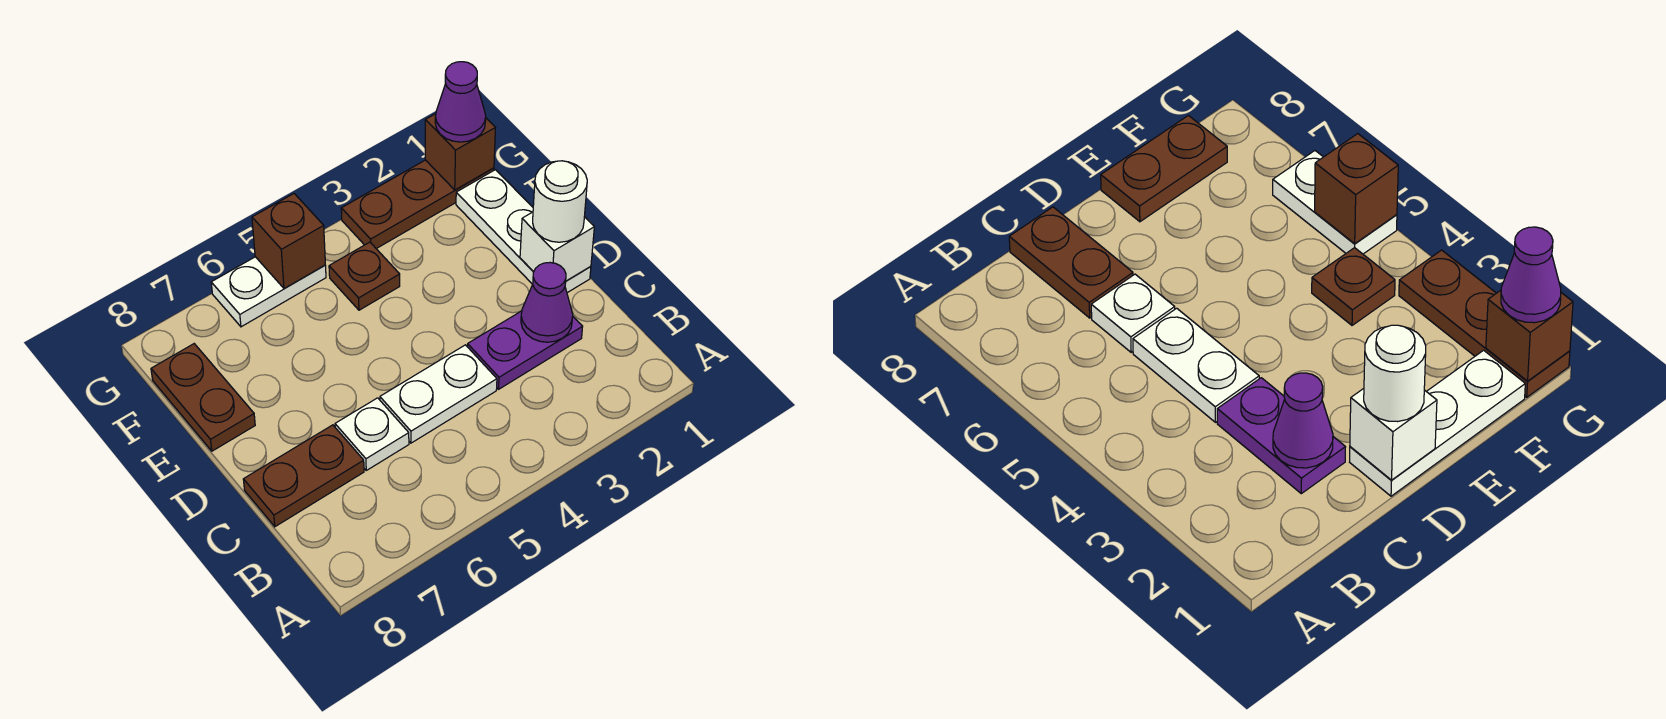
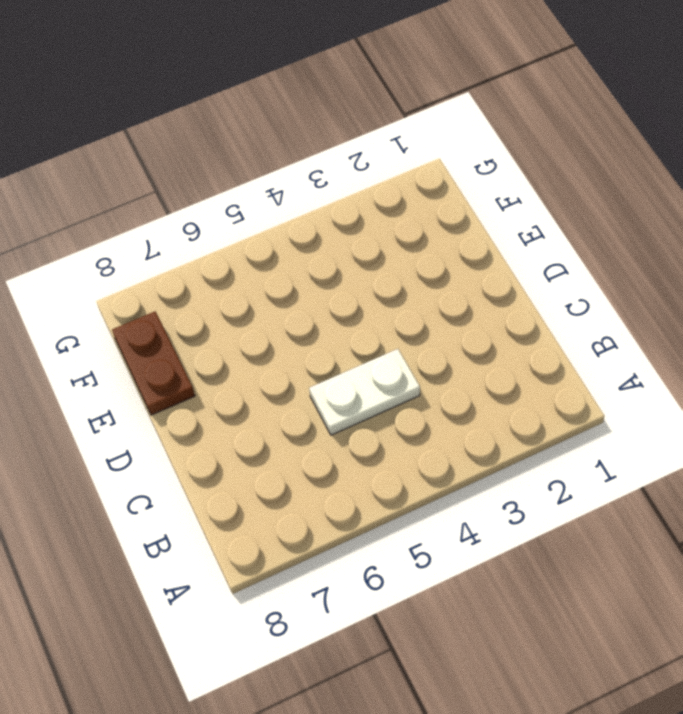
none -> purple plate C2:C3 level 1
none -> white plate C6 level 1
none -> brown plate C7:C8 level 1

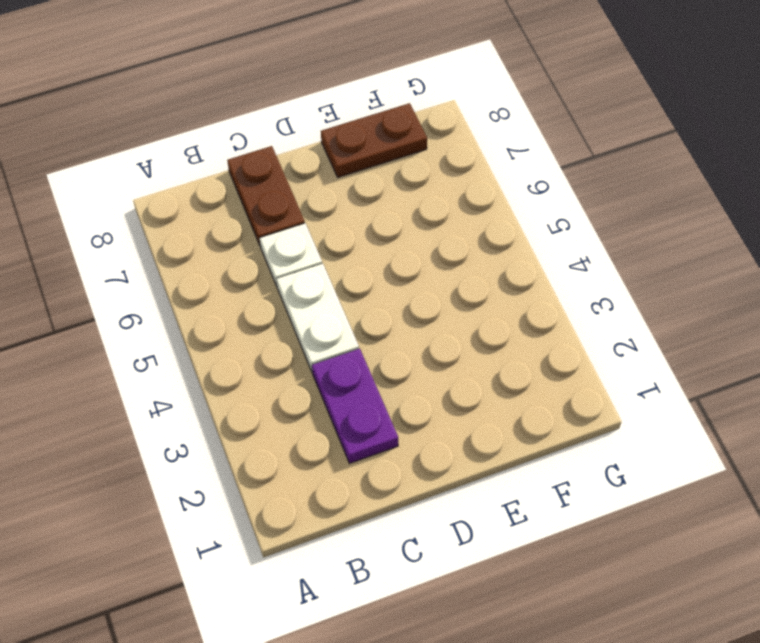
none -> white plate D1:F1 level 1
none -> brown plate F4 level 1
none -> brown plate G1:G3 level 1

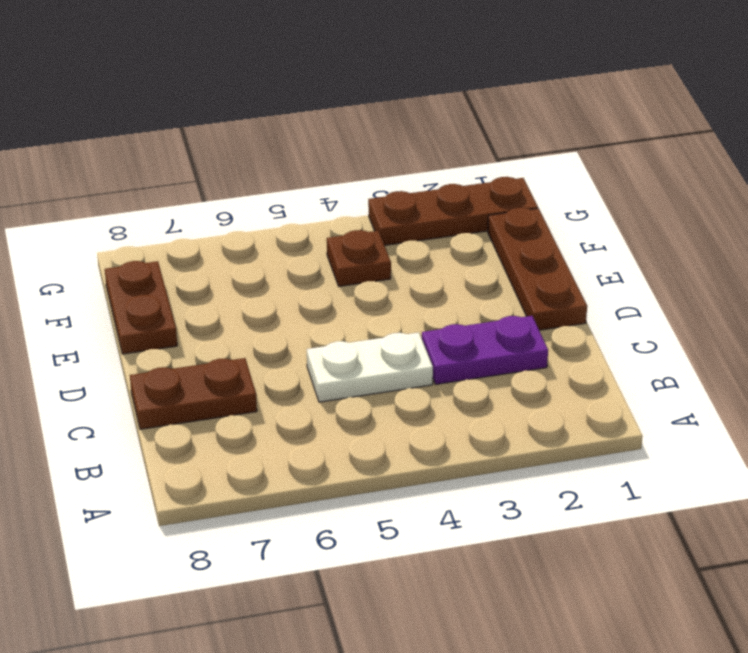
brown plate D1:F1 level 1 -> white plate D1:F1 level 1
none -> white plate C6 level 1
none -> white plate G5:G6 level 1
none -> purple cone C2 level 2

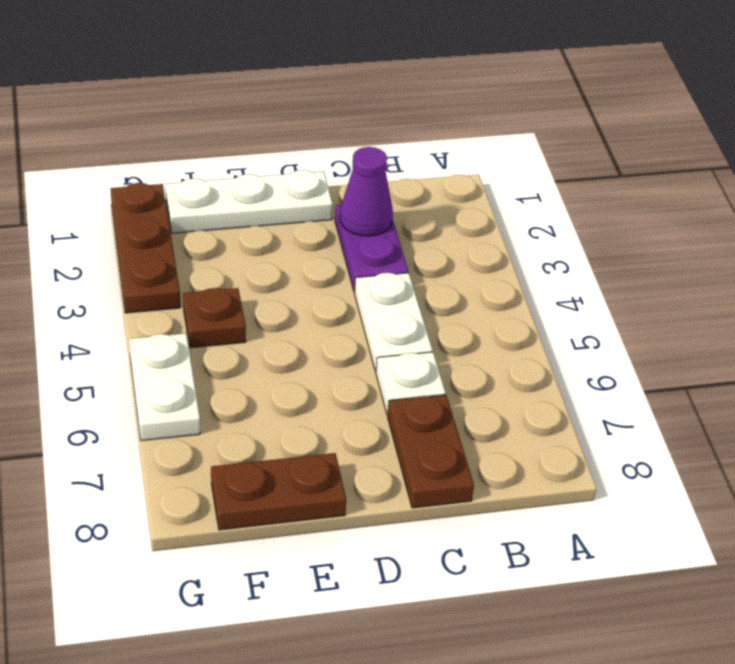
none -> white brick D1 level 2
none -> brown brick G1 level 2
none -> brown brick G5 level 2

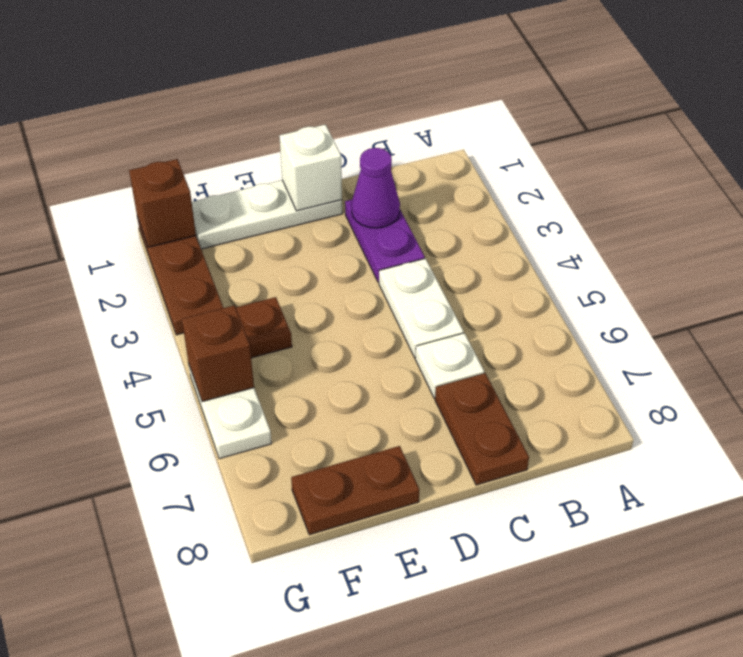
none -> white round brick D1 level 3
none -> purple cone G1 level 3

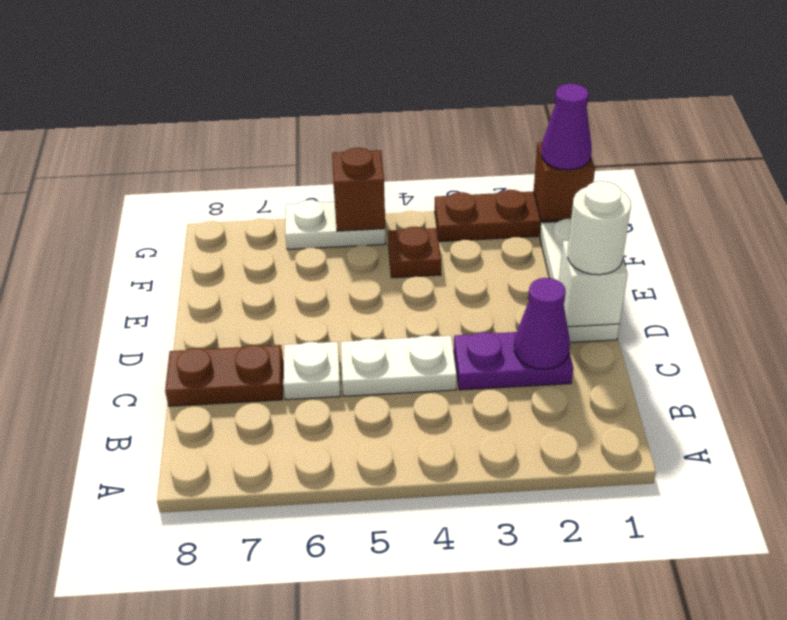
none -> brown plate E8:F8 level 1

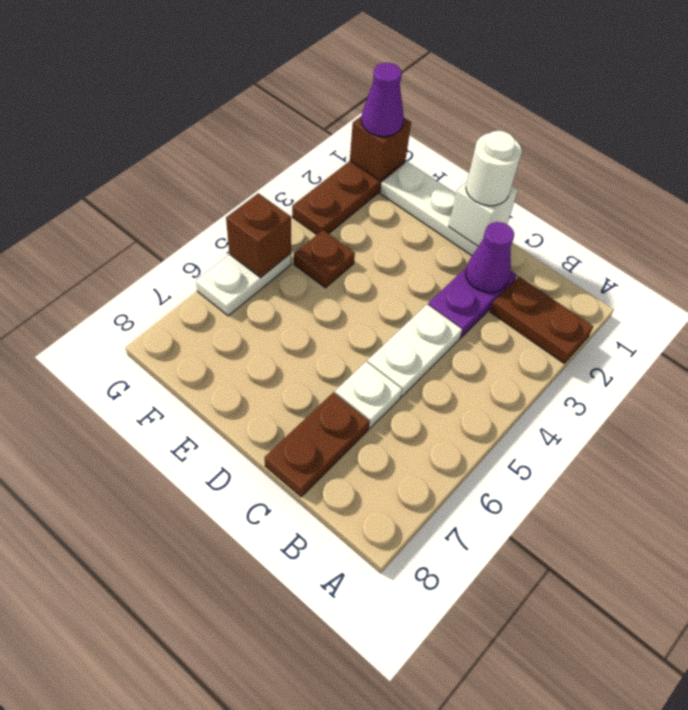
brown plate A2:B2 level 1 -> brown plate E8:F8 level 1

